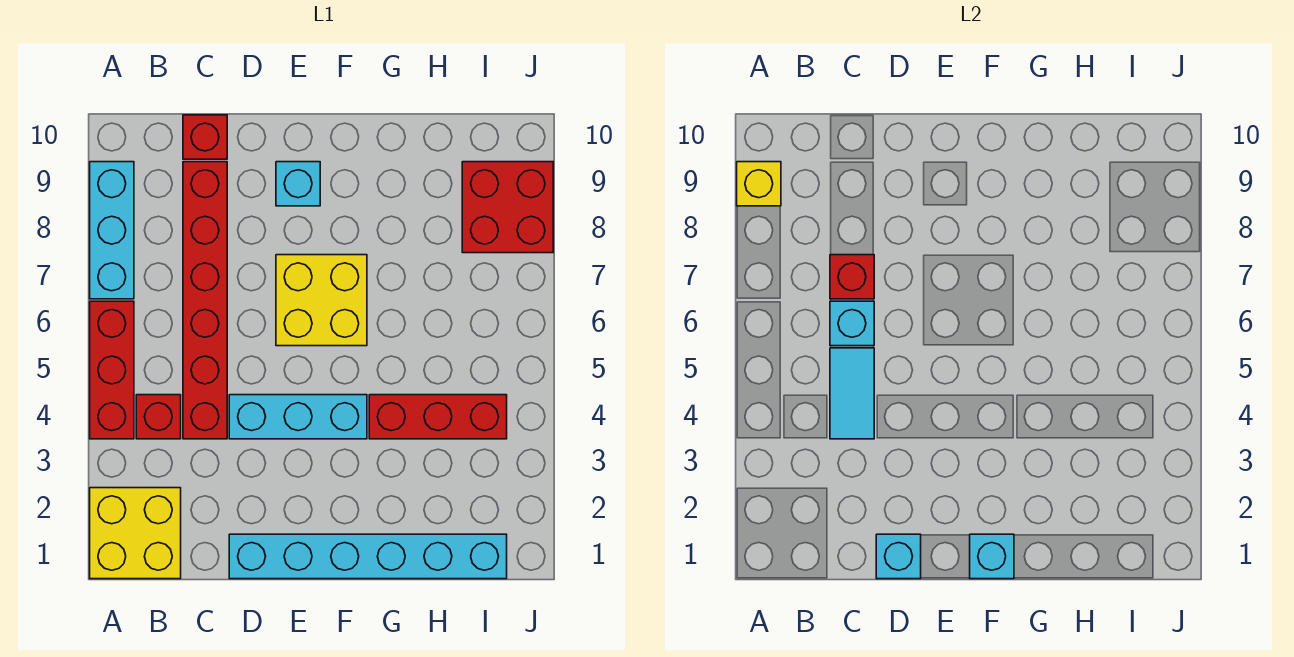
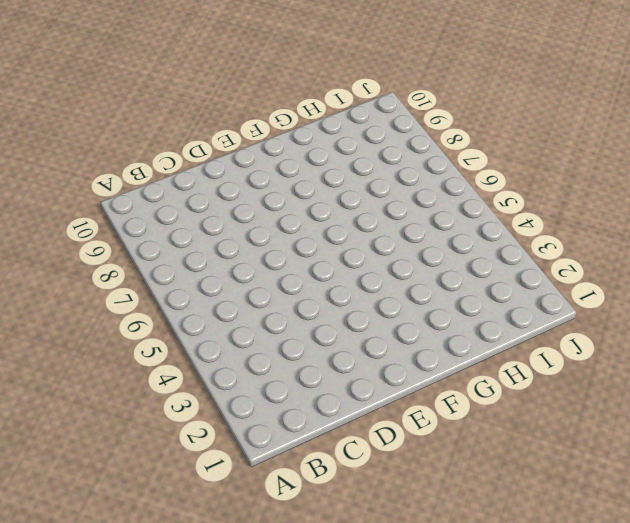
none -> yellow brick A1:B2 level 1
none -> red brick A4:A6 level 1
none -> cyan brick A7:A9 level 1

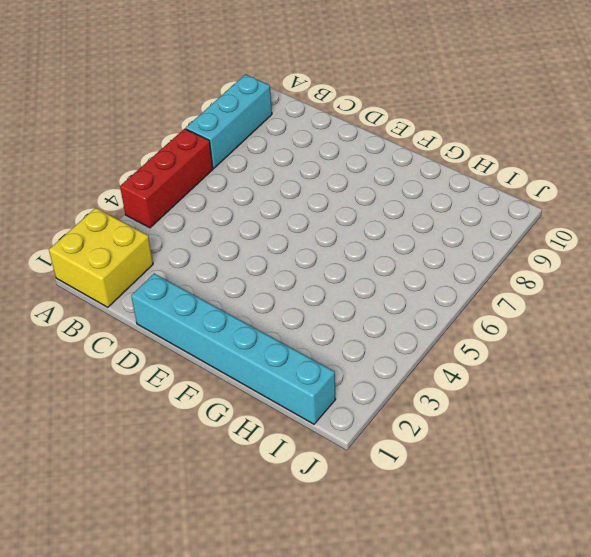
none -> red brick B4 level 1
none -> red brick C4:C9 level 1
none -> red brick C10 level 1

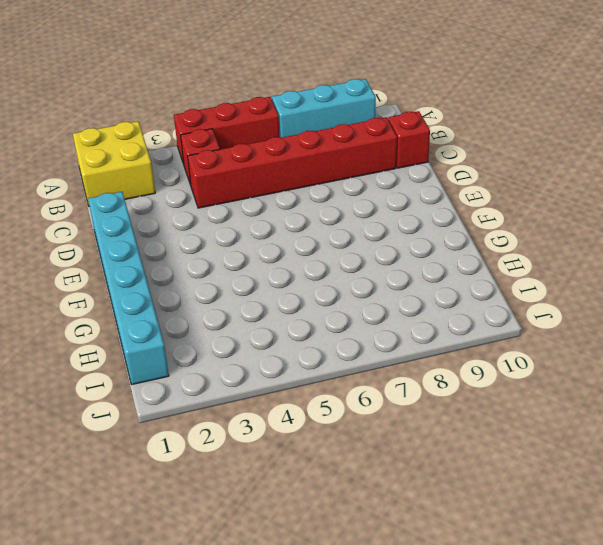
none -> cyan brick D4:F4 level 1
none -> yellow brick E6:F7 level 1
none -> cyan brick E9 level 1

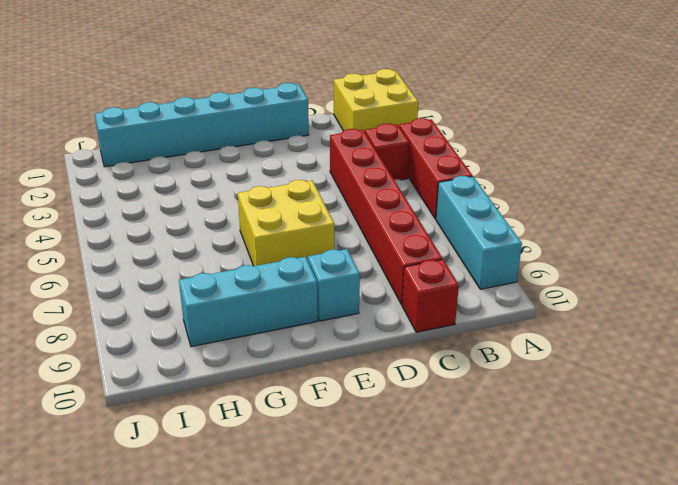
cyan brick F9:H9 level 1 -> cyan brick D4:F4 level 1
none -> red brick G4:I4 level 1
none -> red brick I8:J9 level 1
none -> yellow brick A9 level 2

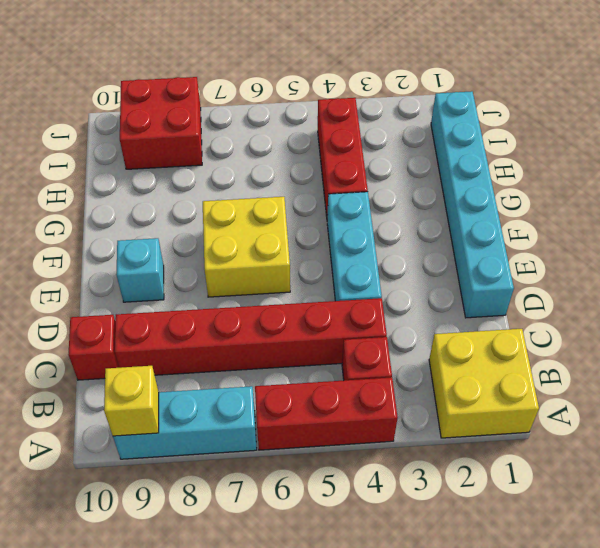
none -> cyan tile C4:C5 level 2
none -> cyan brick C6 level 2
none -> red brick C7 level 2

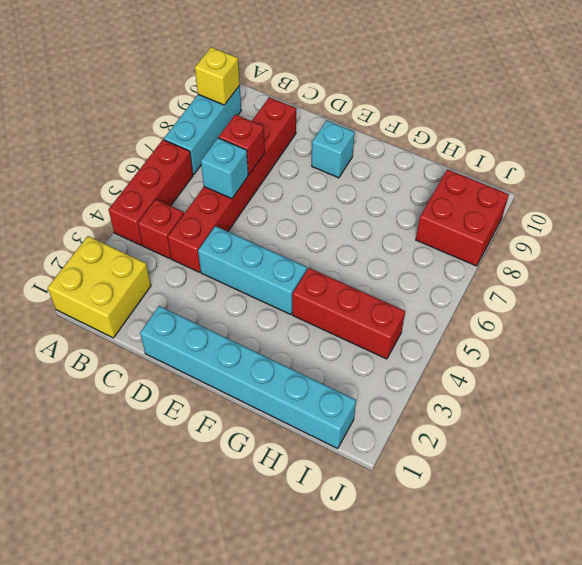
none -> red brick C10 level 1
none -> yellow brick E6:F7 level 1
none -> cyan tile C4:C5 level 2

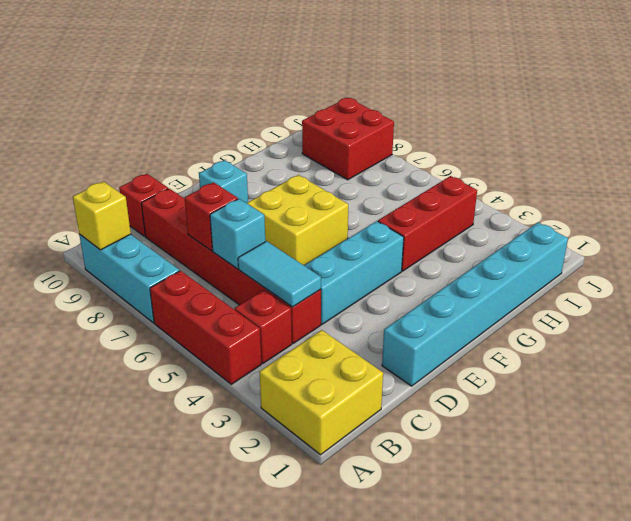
none -> cyan brick D1 level 2
none -> cyan brick F1 level 2

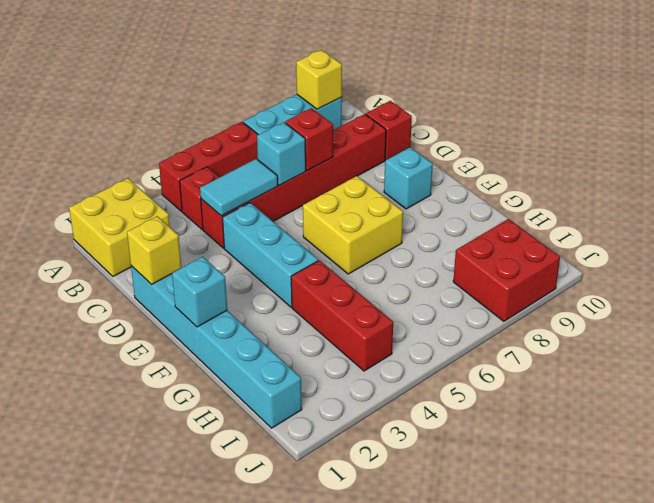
yellow brick D1 level 2 -> cyan brick D1 level 2

